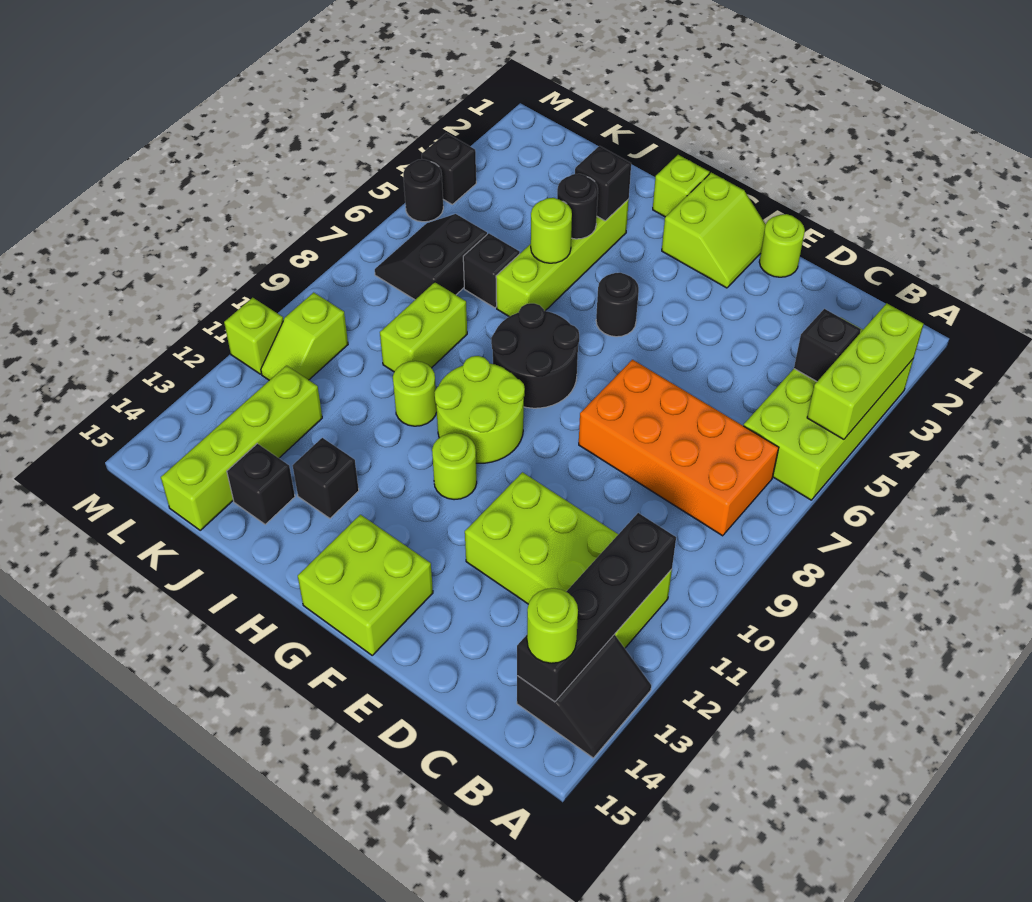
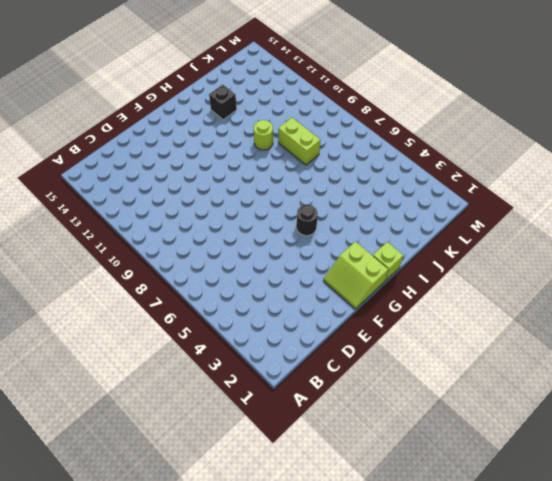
none -> lime brick A3:B6 level 1
none -> black slope A13:B14 level 1 top B
none -> orange brick B7:E8 level 1
none -> lime brick B11:E12 level 1

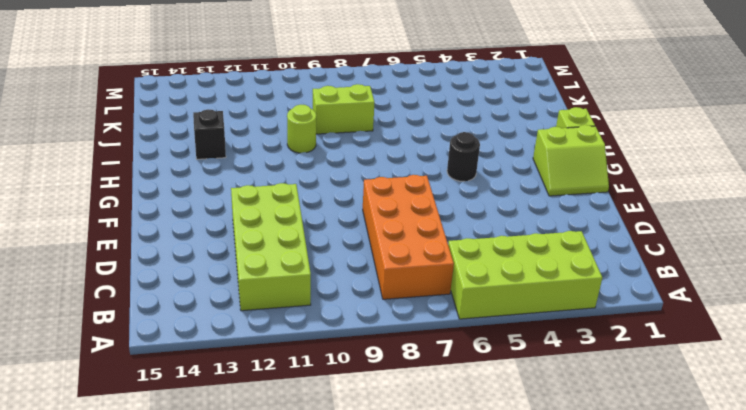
none -> black slope A13:B14 level 1 top B
none -> lime round brick E1 level 1
none -> lime brick F14:G15 level 1
none -> black round brick G7:H8 level 1

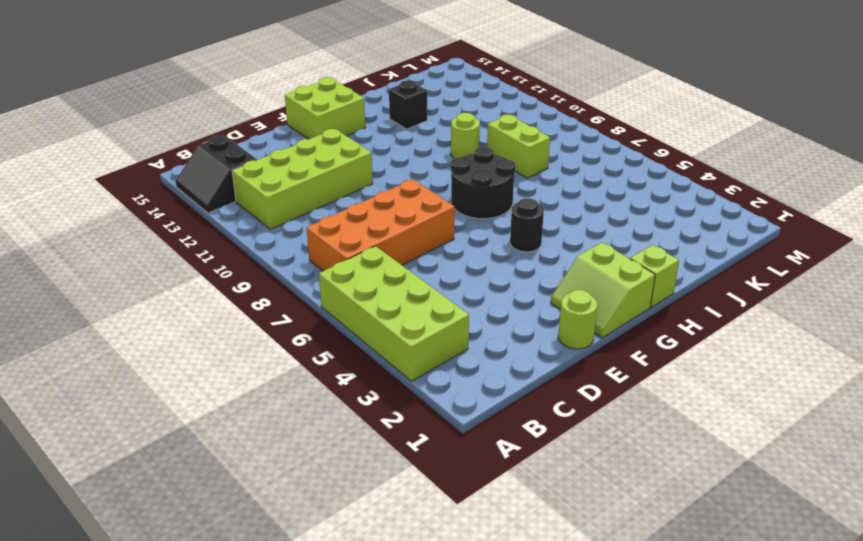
none -> lime round brick G9:H10 level 1
none -> lime round brick G11 level 1
none -> lime brick I3:I6 level 1
none -> black brick J6 level 1

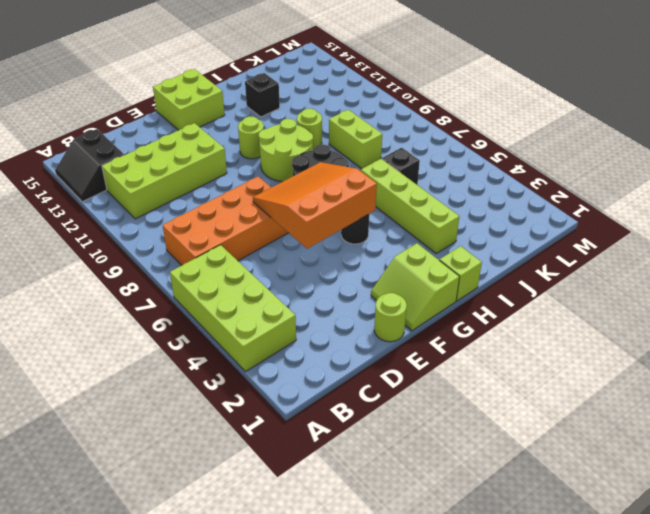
orange slope E5:G7 level 2 top 5 -> none
none -> black brick J14 level 1
none -> black slope K6:L7 level 1 top K
none -> lime brick K12:K15 level 1
none -> lime slope L10:L11 level 1 top 10

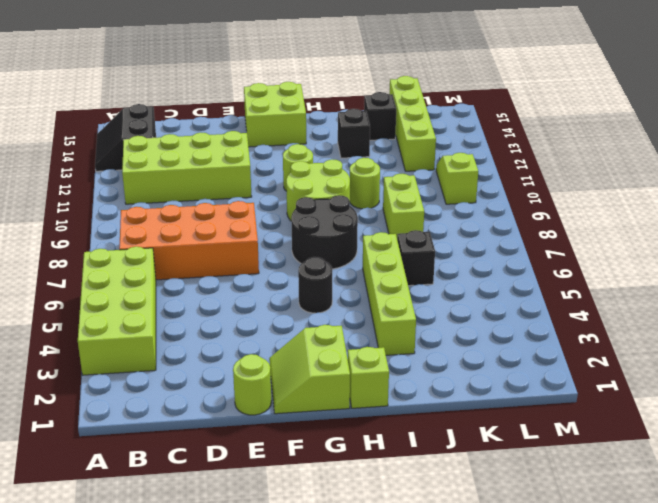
none -> black slope K6:L7 level 1 top K
none -> black brick M4 level 1
none -> black round brick M5 level 1
none -> lime brick M11 level 1

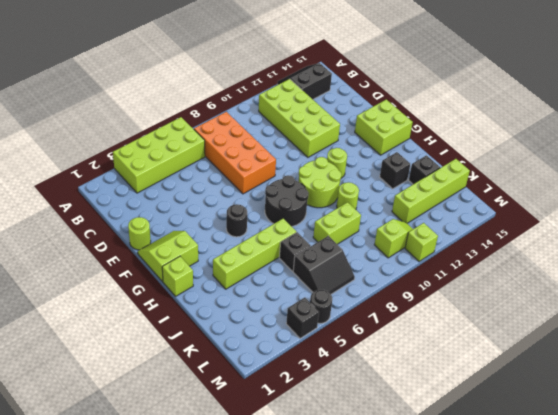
none -> lime brick A3:A5 level 2
none -> black brick B4 level 2
none -> black brick B11:B14 level 2
none -> black brick I3 level 2

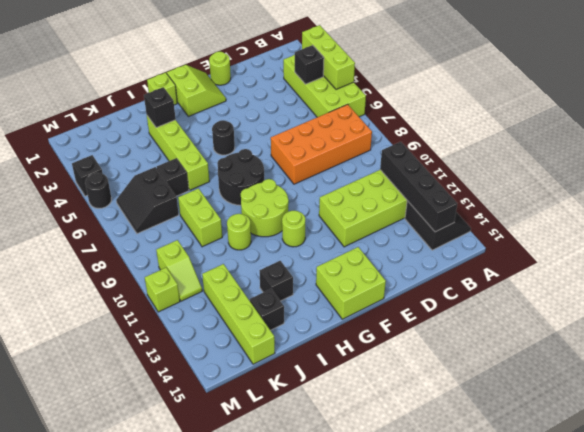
none -> black round brick I4 level 2
none -> lime round brick I5 level 2
none -> lime round brick B14 level 3

